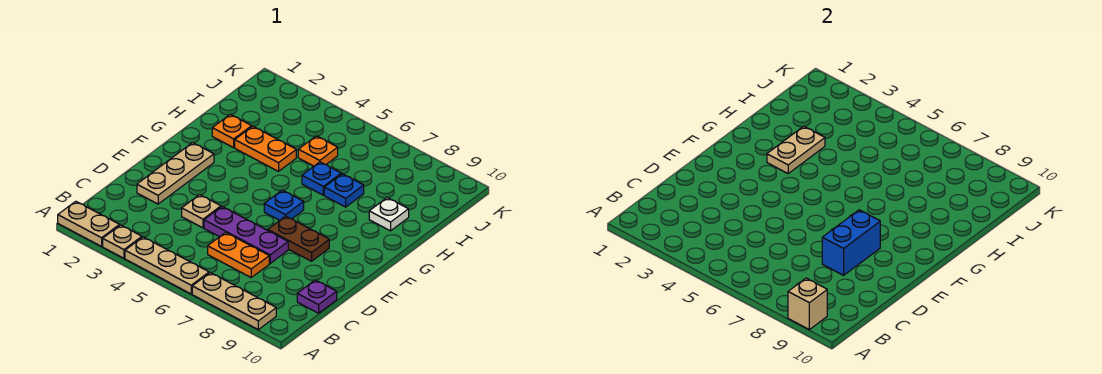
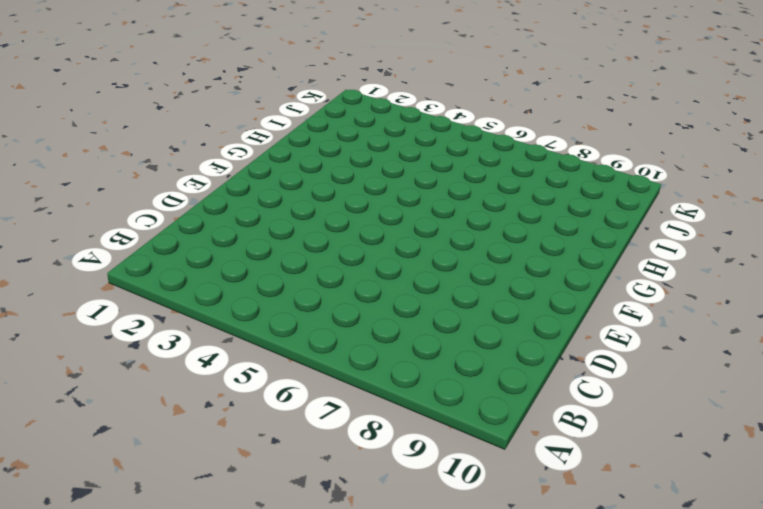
none -> tan plate A1:A2 level 1
none -> tan plate A3 level 1
none -> tan plate A4:A6 level 1

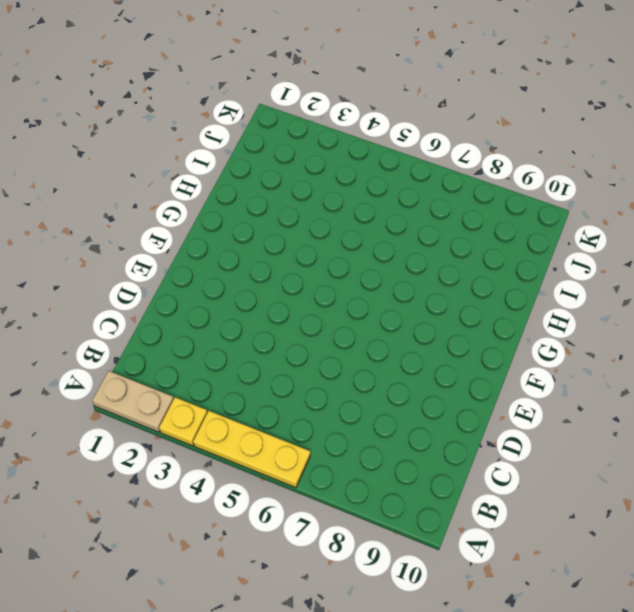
yellow plate A3 level 1 -> tan plate A3 level 1
yellow plate A4:A6 level 1 -> tan plate A4:A6 level 1
none -> tan plate A7:A9 level 1
none -> orange plate C6:C7 level 1
none -> purple plate C10 level 1

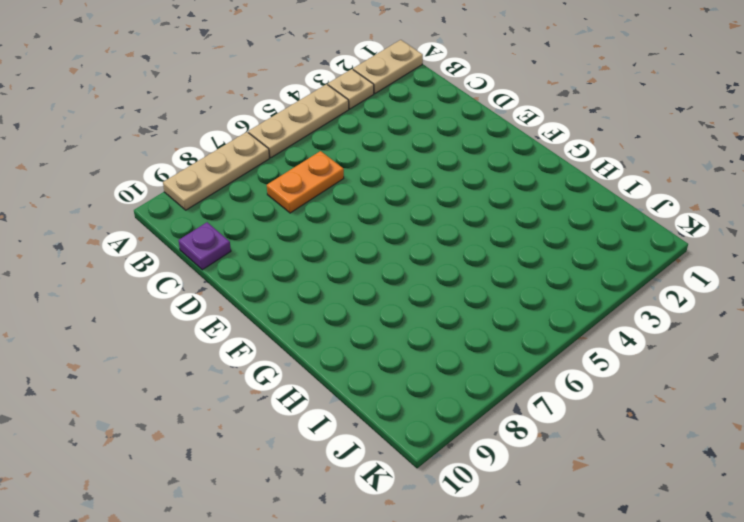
none -> tan plate D2:F2 level 1
none -> tan plate D4 level 1
none -> purple plate D5:D7 level 1

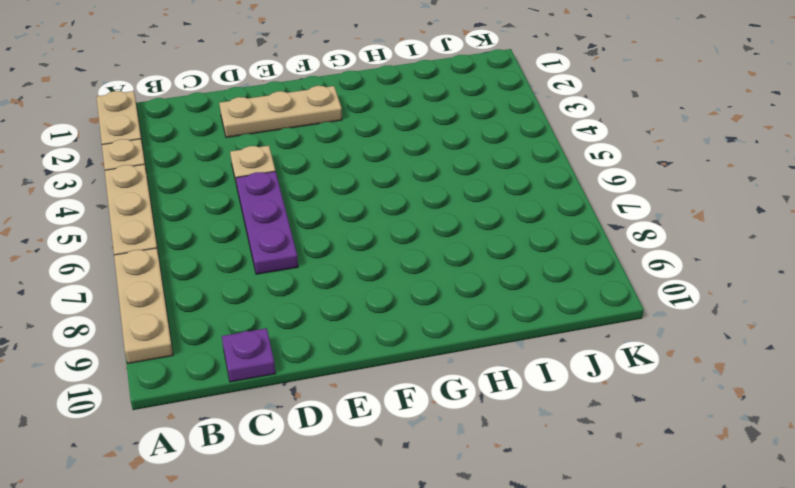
none -> orange plate C6:C7 level 1
none -> brown plate E7:E8 level 1
none -> blue plate F6 level 1

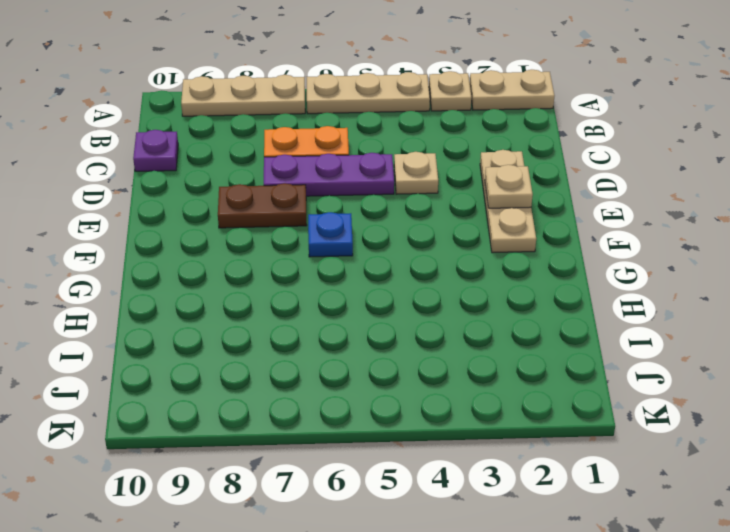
tan plate E2 level 2 -> none
none -> orange plate H2 level 1
none -> orange plate H3:H4 level 1
none -> blue plate H6 level 1

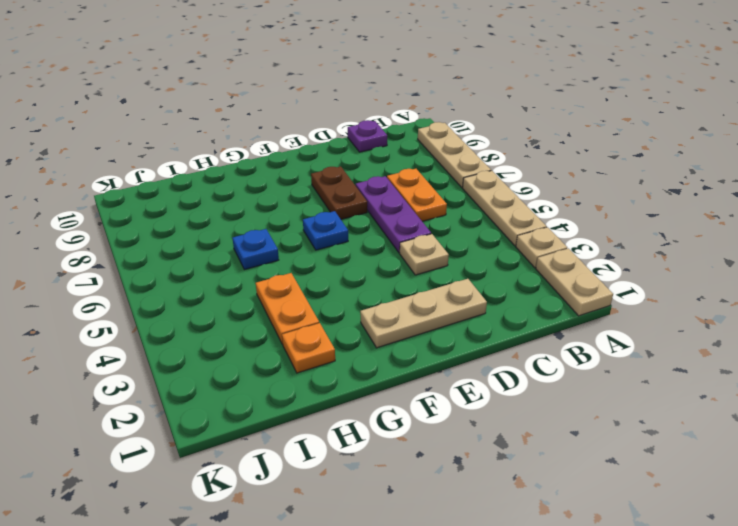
none -> blue plate H7 level 1
none -> white plate H9 level 1
none -> orange plate I5 level 1

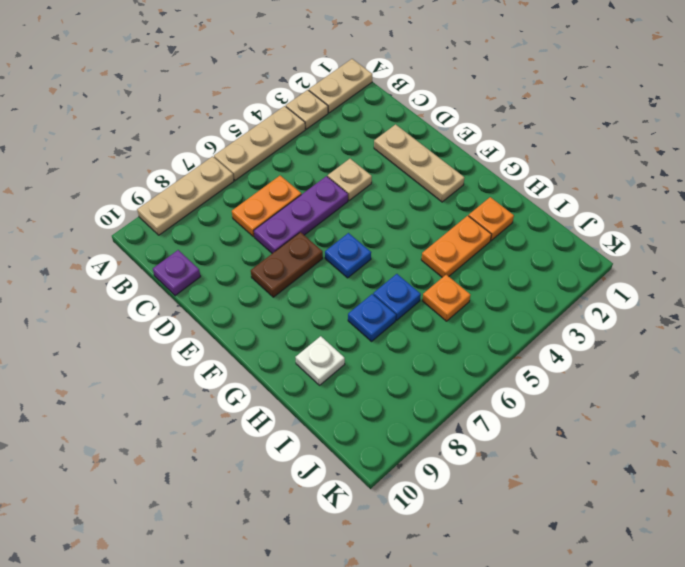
none -> tan brick A9 level 2
none -> blue brick D8:E8 level 2
none -> tan plate G3:H3 level 2

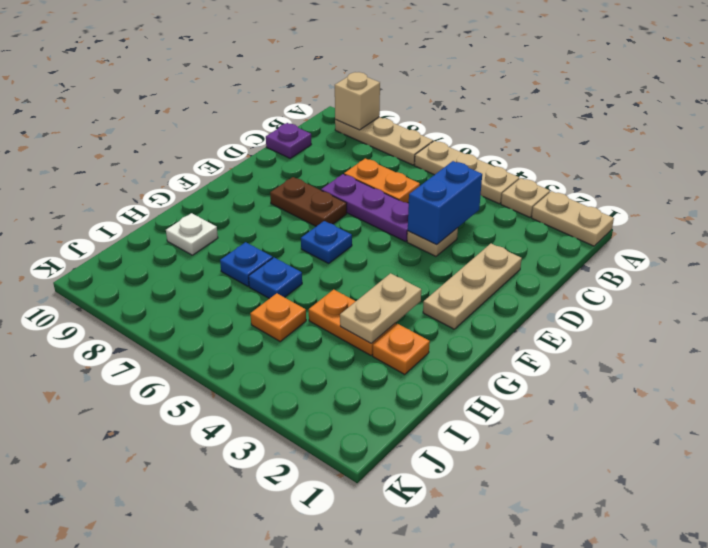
blue brick C4:D4 level 2 -> blue brick D8:E8 level 2

